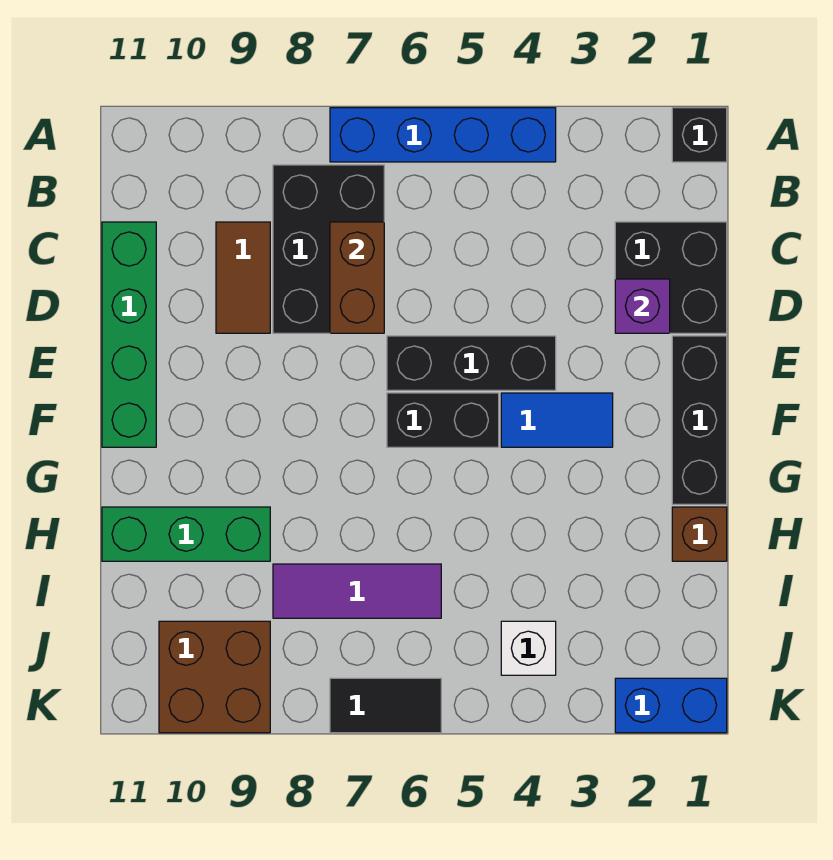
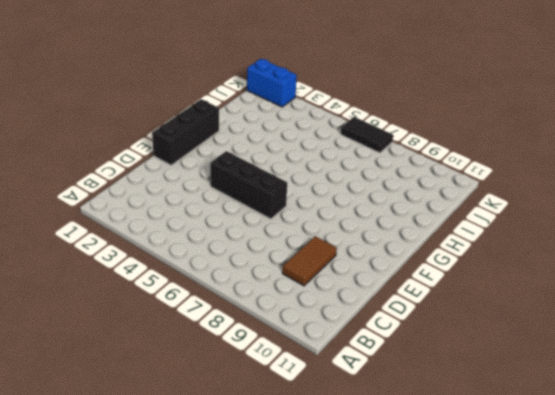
none -> black brick A1 level 1
none -> blue brick A4:A7 level 1
none -> black brick B7:D8 level 1

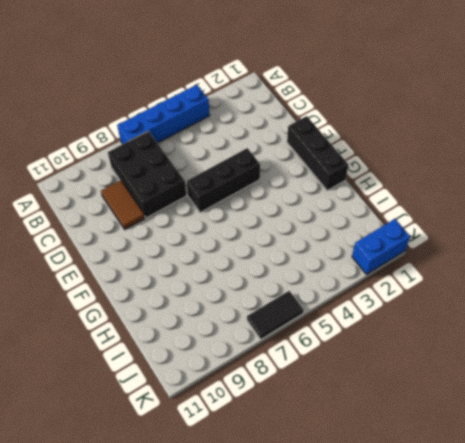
none -> black brick A1 level 1
none -> black brick C1:D2 level 1
none -> green brick C11:F11 level 1

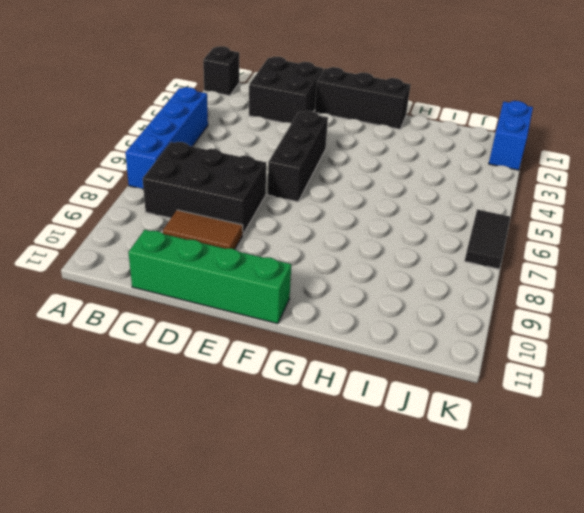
none -> blue tile F3:F4 level 1
none -> black brick F5:F6 level 1
none -> brown brick H1 level 1

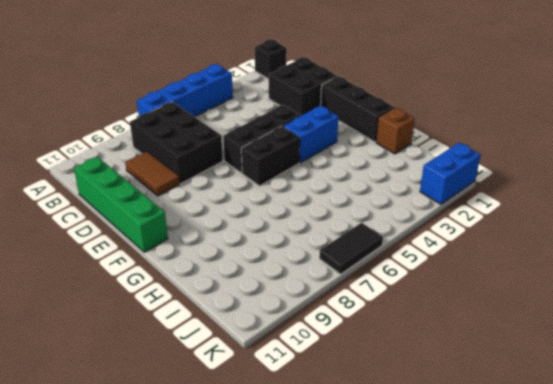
blue brick F3:F4 level 1 -> blue tile F3:F4 level 1
none -> green brick H9:H11 level 1
none -> purple tile I6:I8 level 1
none -> white brick J4 level 1

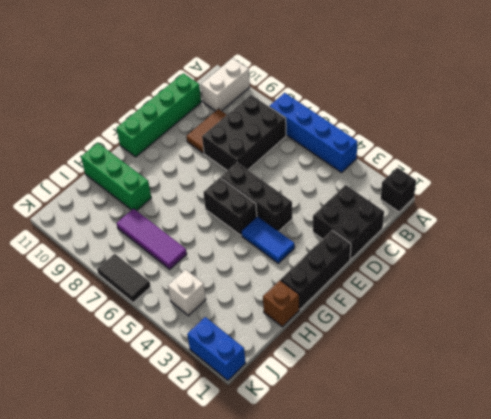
white brick A10:B10 level 1 -> none
none -> brown brick J9:K10 level 1
none -> brown brick C7:D7 level 2
none -> purple brick D2 level 2

